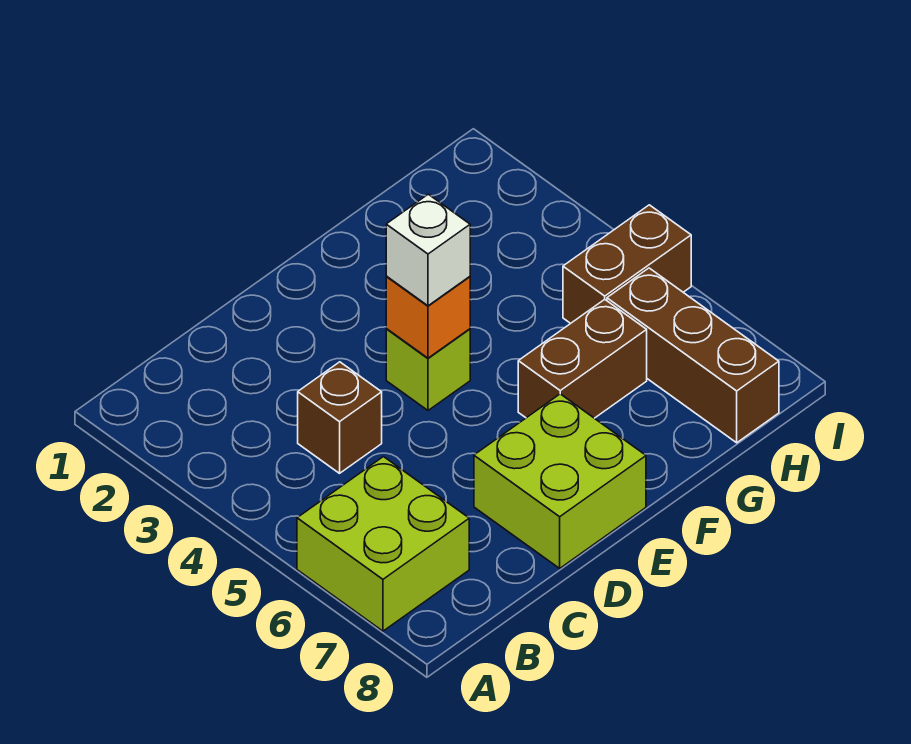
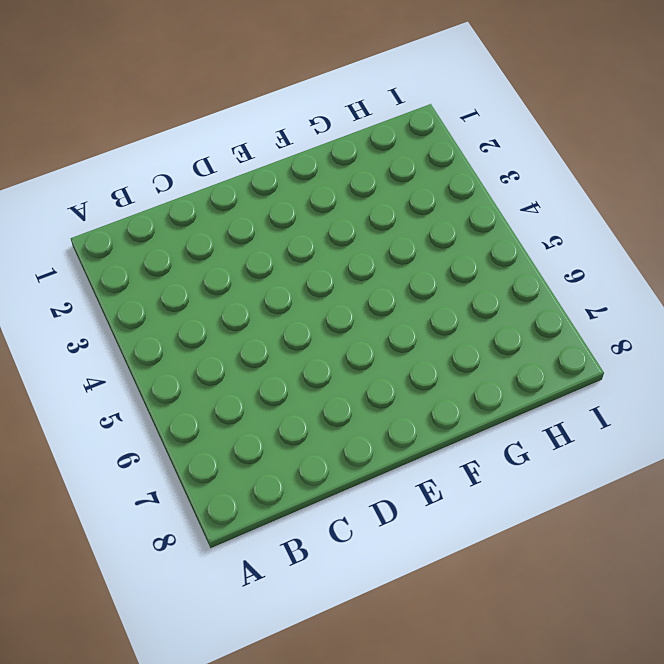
none -> lime brick A6:B7 level 1
none -> brown brick C4 level 1

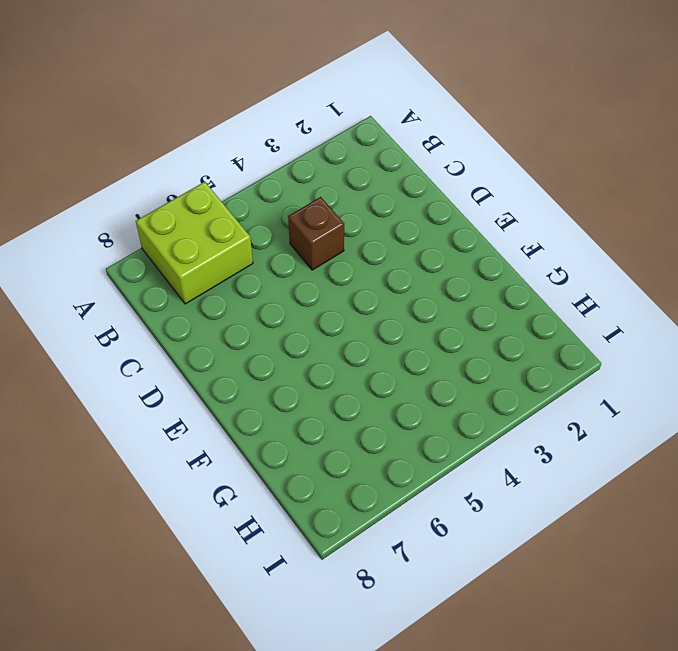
none -> lime brick D7:E8 level 1
none -> lime brick E4 level 1

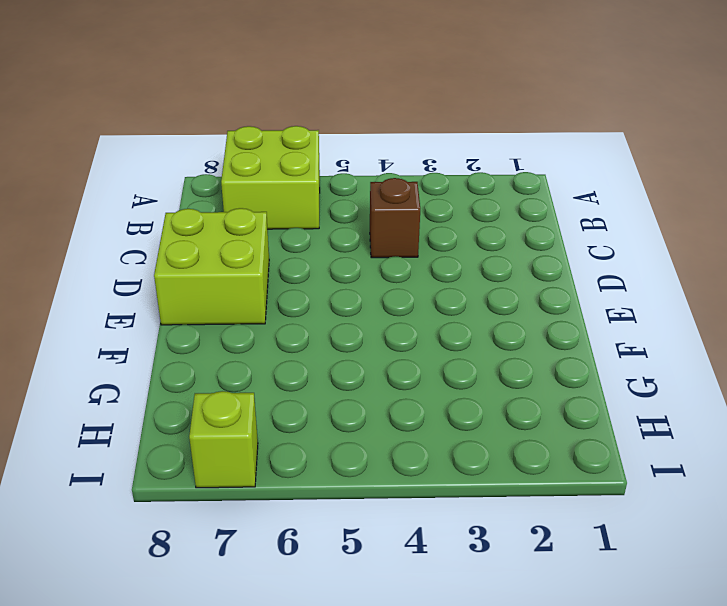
lime brick I7 level 1 -> lime brick E4 level 1
none -> brown brick F6:G6 level 1
none -> brown brick H5:I5 level 1

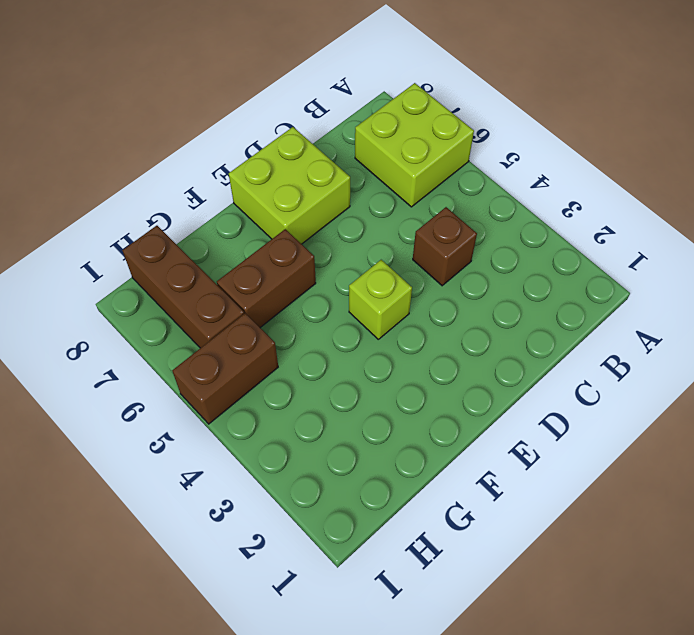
none -> orange brick E4 level 2
none -> white brick E4 level 3

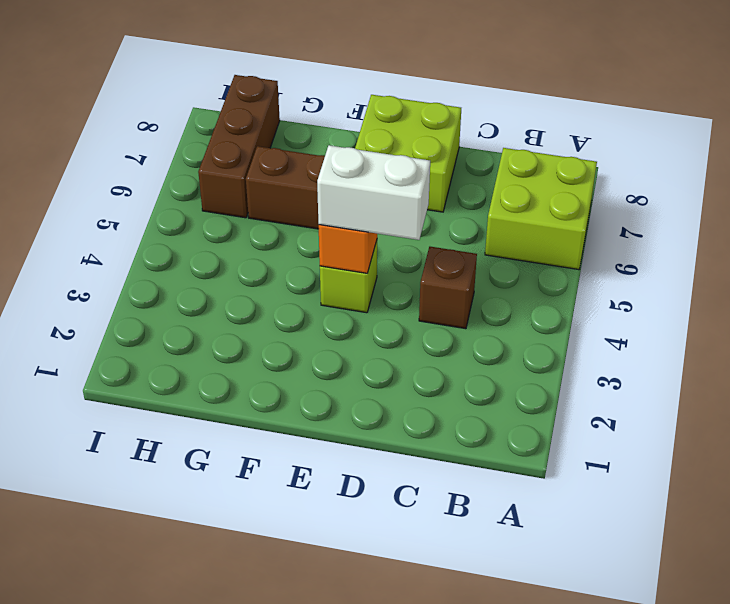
white brick D4:E4 level 3 -> white brick E4 level 3
none -> brown brick H5:I5 level 1

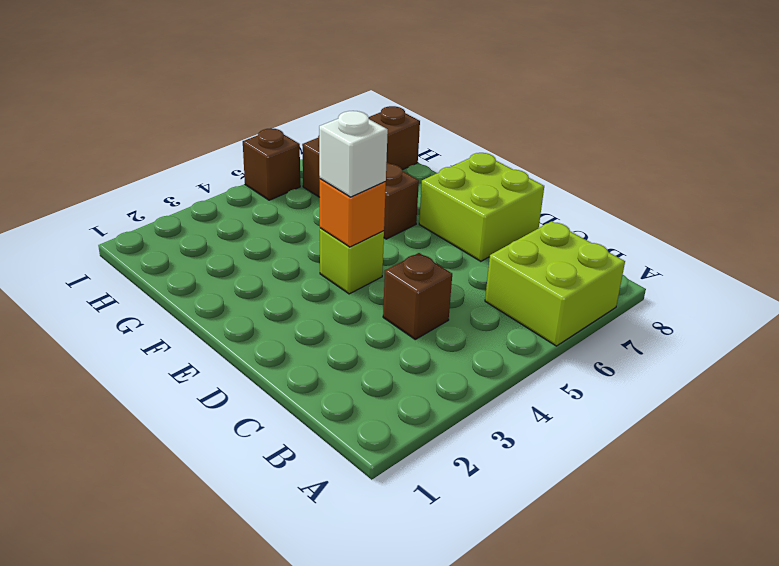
brown brick I5 level 1 -> brown brick H5:I5 level 1

